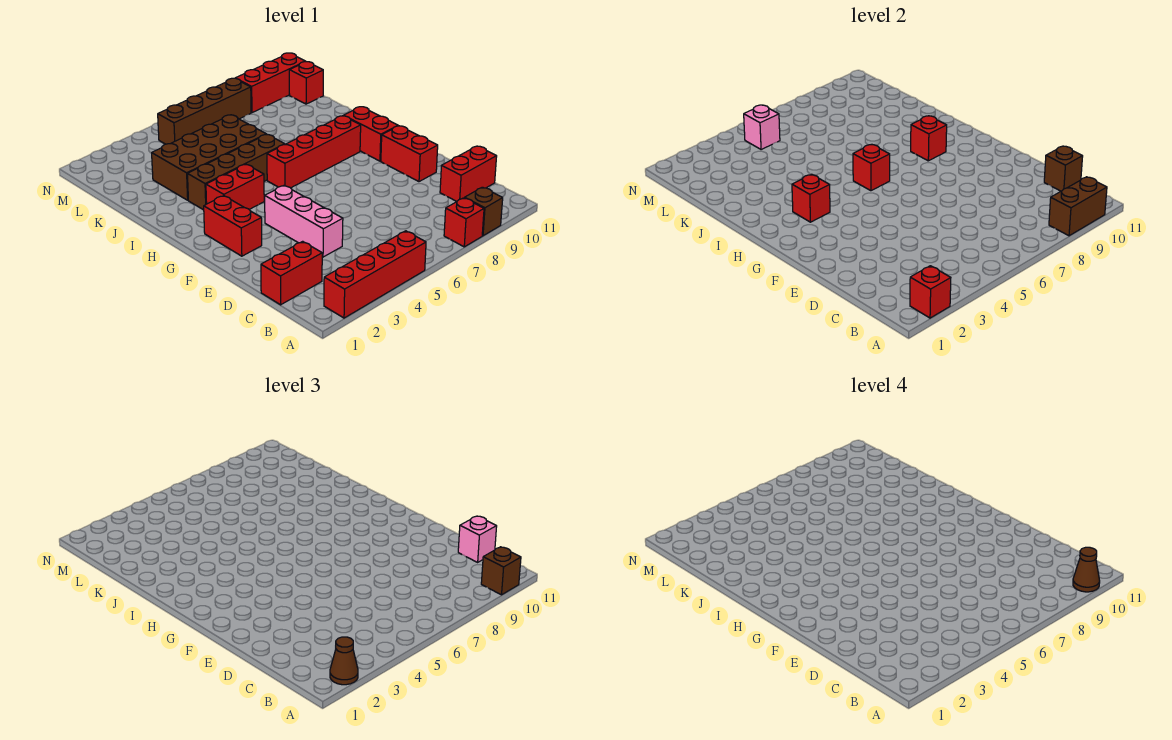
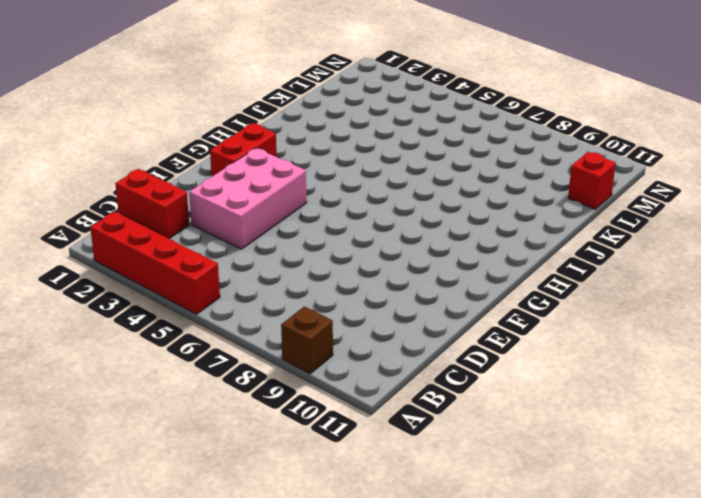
pink brick D3:F4 level 1 -> pink brick D4:F4 level 1
none -> red brick A8 level 1
none -> red brick C10:C11 level 1
none -> red brick E10:F10 level 1

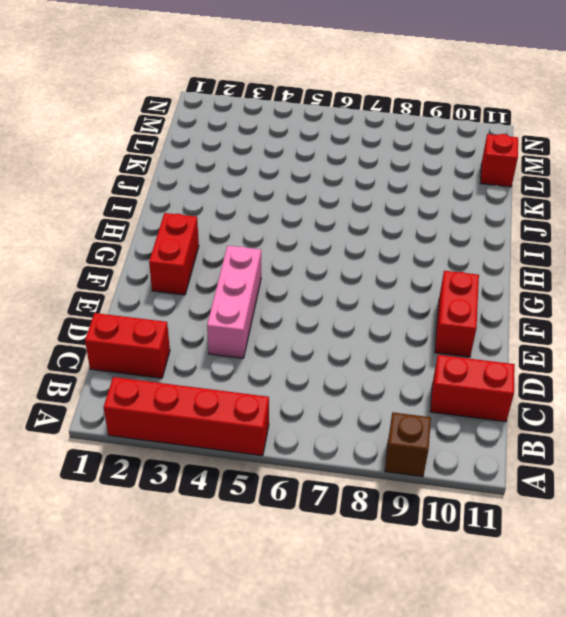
none -> red brick A8 level 1
none -> red brick G10:H10 level 1
none -> red brick H3:H4 level 1

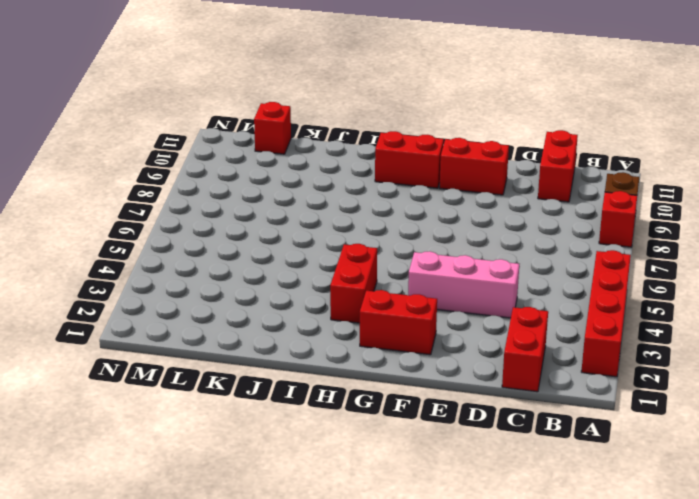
none -> red brick H6:H9 level 1
none -> brown brick I3:I6 level 1
none -> brown brick J3:K6 level 1

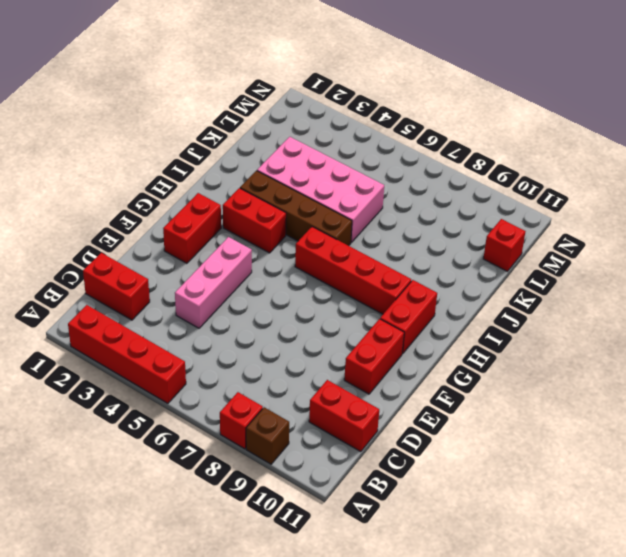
pink brick J3:K6 level 1 -> brown brick J3:K6 level 1
none -> brown brick M5:M8 level 1
none -> red brick M9:M11 level 1
none -> red brick A2 level 2

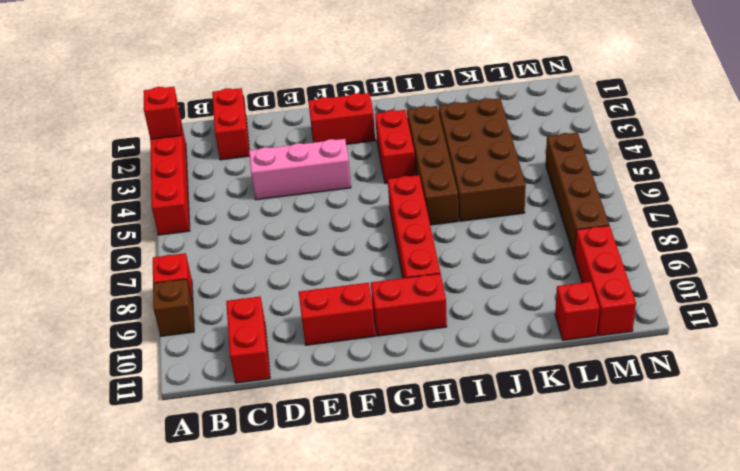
none -> brown brick A9:A10 level 2
none -> brown brick C11 level 2
none -> red brick H3 level 2

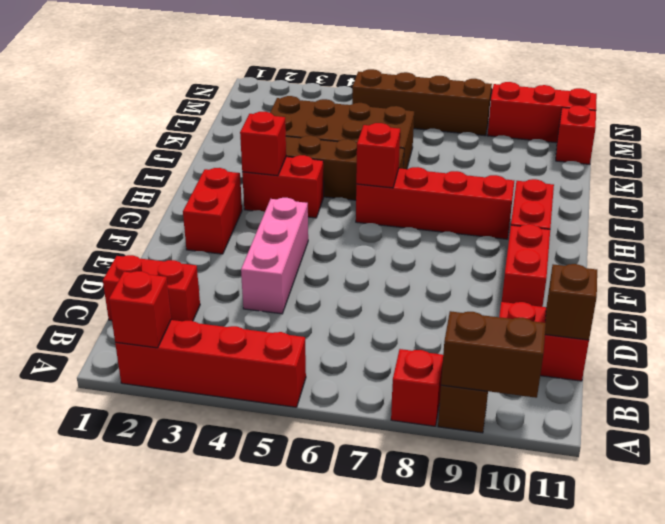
none -> red brick H9 level 2
none -> pink brick M5 level 2
none -> brown cone A2 level 3

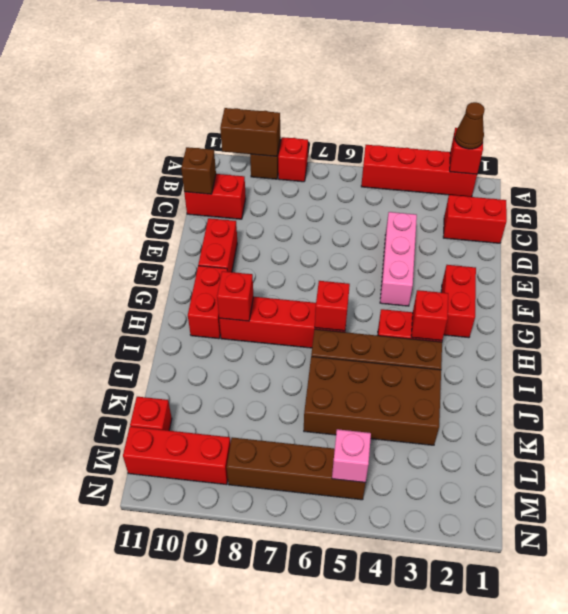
none -> brown brick A10 level 3
none -> pink brick C11 level 3
none -> brown cone A10 level 4

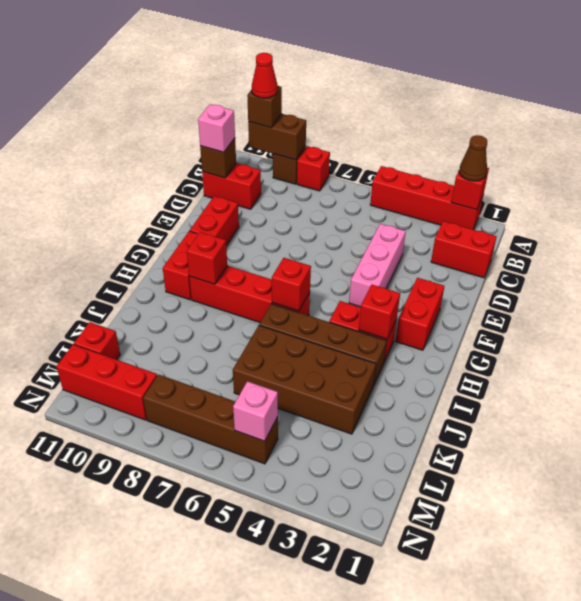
red cone A10 level 4 -> brown cone A10 level 4

